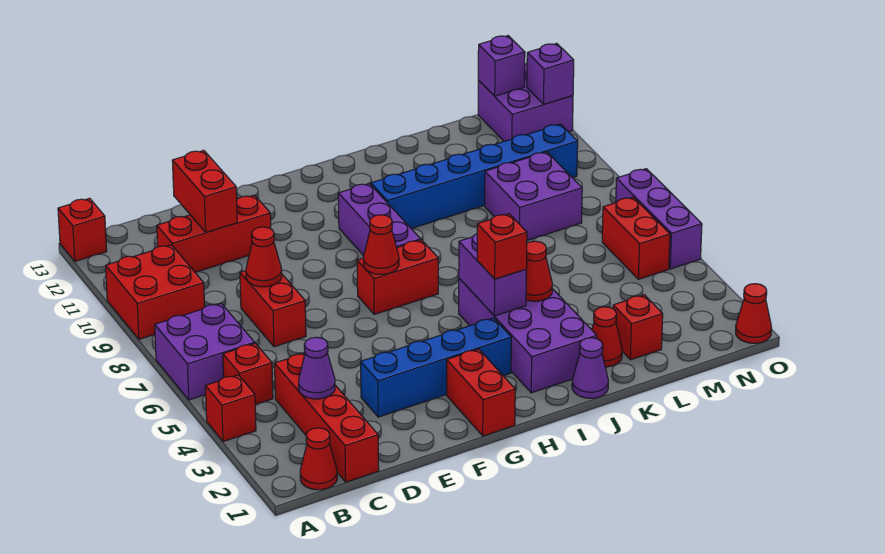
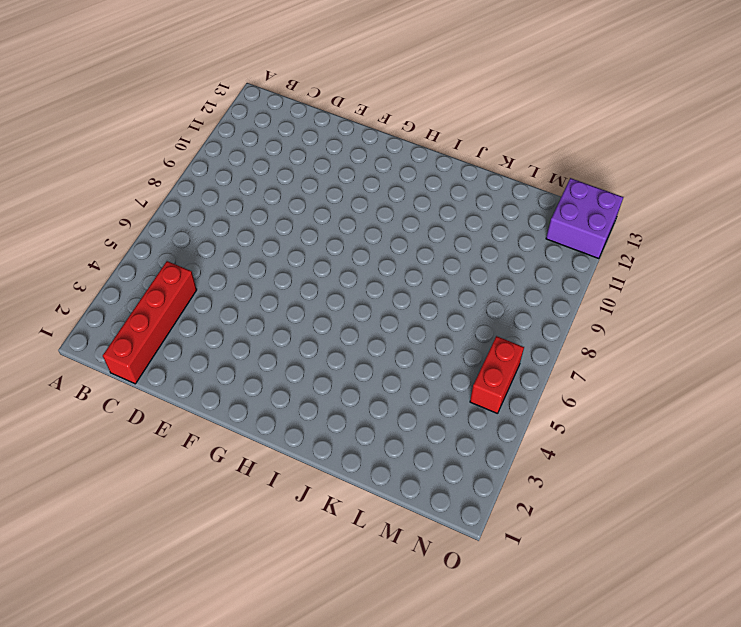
none -> red brick A4 level 1
none -> purple brick A6:B7 level 1
none -> red brick A9:B10 level 1
none -> red brick A13 level 1

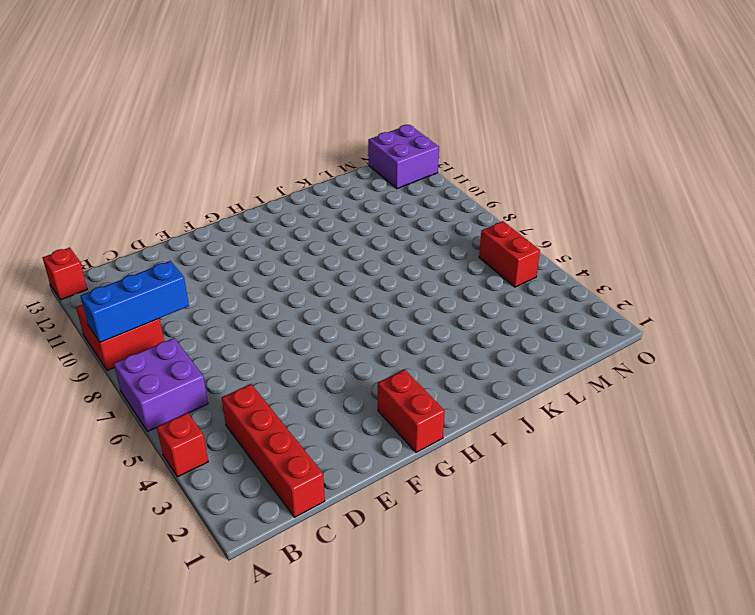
blue brick A9:C9 level 2 -> none
none -> red cone B1 level 1
none -> red brick B5 level 1
none -> red brick C11:E11 level 1
none -> red brick D7:D8 level 1

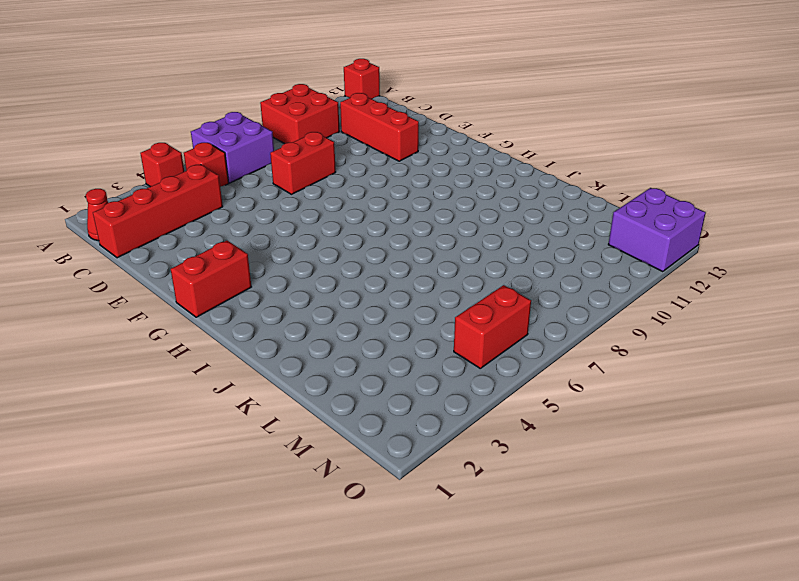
none -> blue brick E3:H3 level 1
none -> red brick G7:H7 level 1
none -> purple brick H8:H10 level 1
none -> purple brick I2:J5 level 1

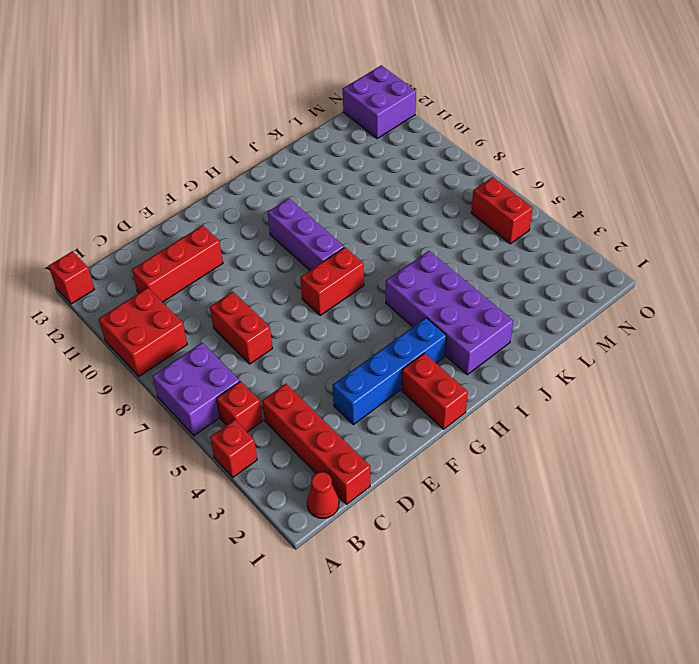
none -> blue brick I10:N10 level 1
none -> purple cone J1 level 1
none -> red cone K2 level 1
none -> red brick L2 level 1

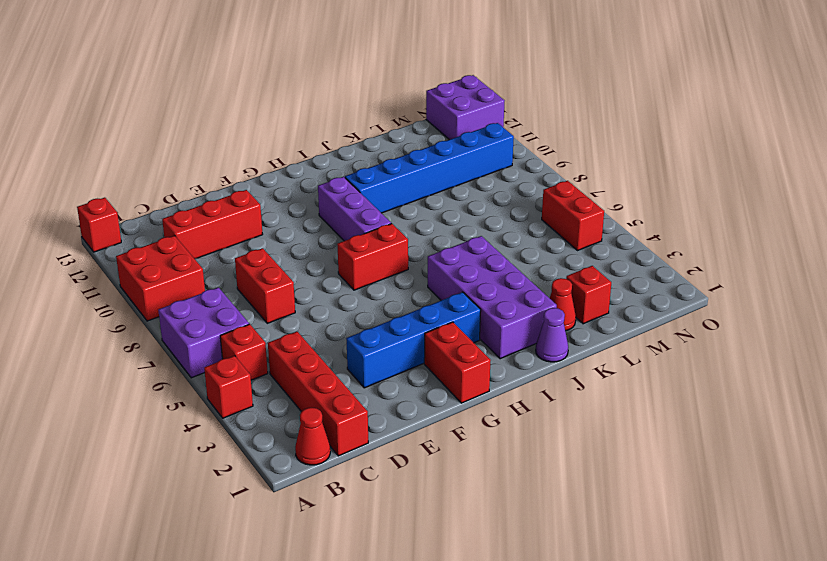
none -> purple brick L8:M9 level 1
none -> red cone O1 level 1
none -> purple brick O5:O7 level 1
none -> purple cone C3 level 2

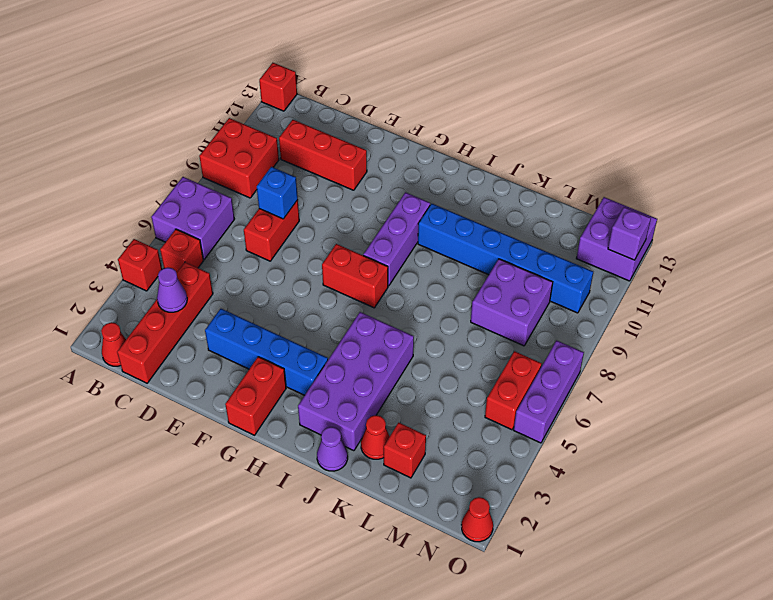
blue brick D8 level 2 -> red cone D8 level 2
none -> red brick D11:D12 level 2
none -> red cone G7 level 2
none -> purple brick I4:I5 level 2
none -> red cone J4 level 2

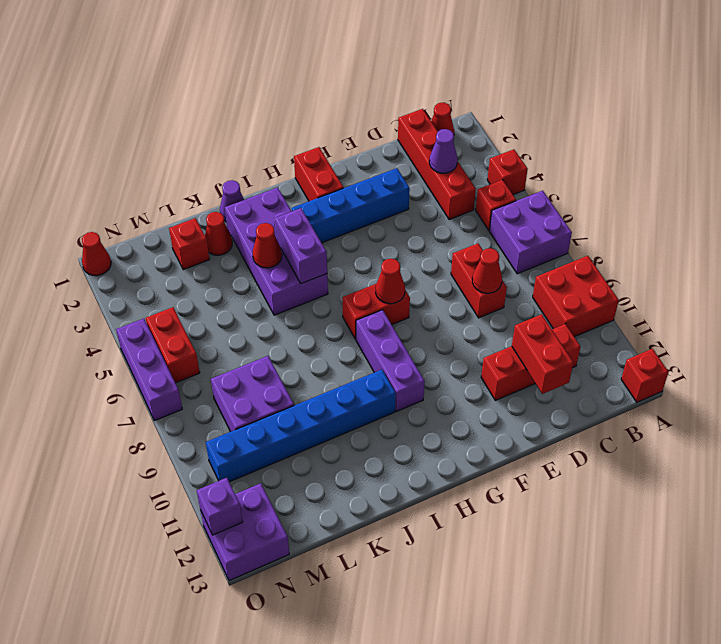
none -> purple brick N13 level 2
none -> red brick I4 level 3

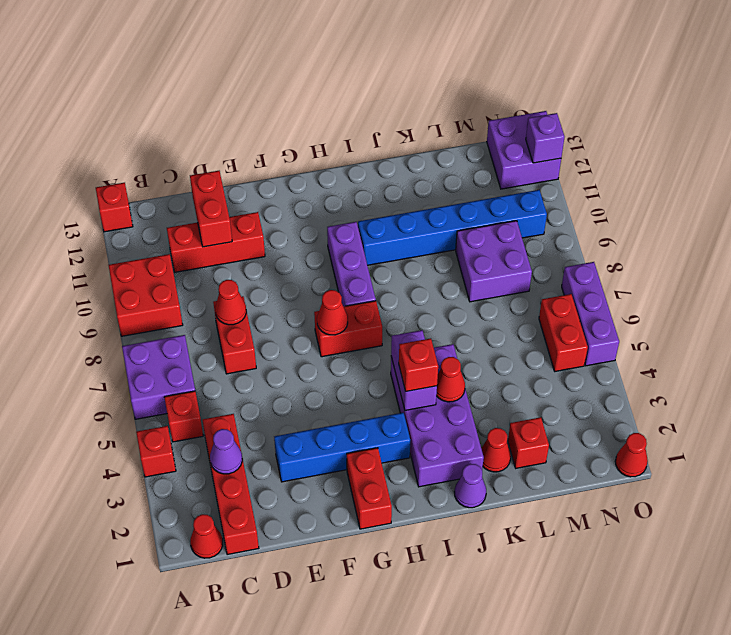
none -> purple brick N13 level 2

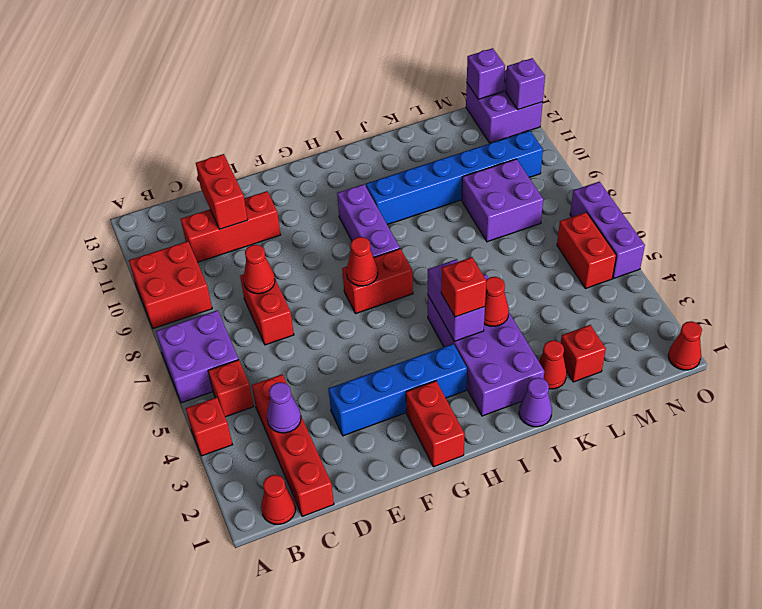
none -> red brick A13 level 1

